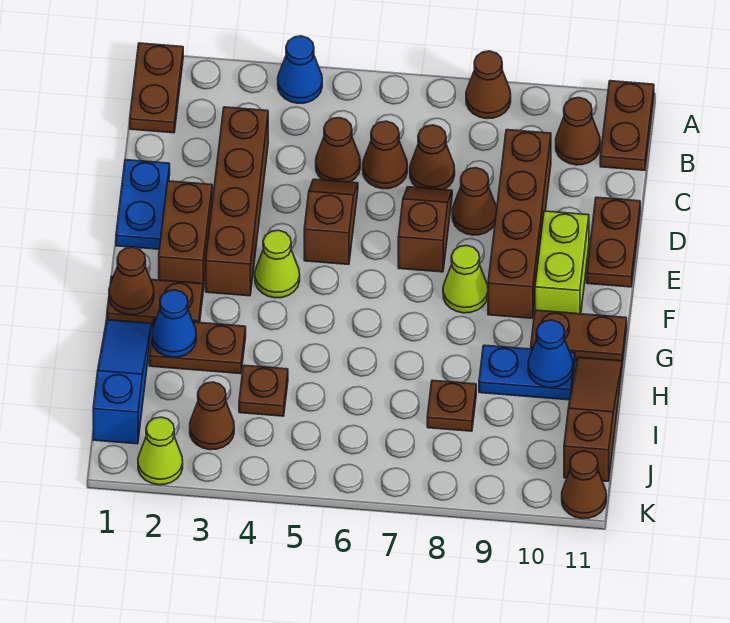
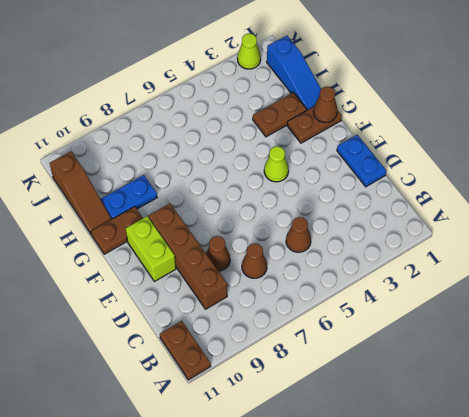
none -> brown plate A1:B1 level 1
none -> blue cone A4 level 1
none -> brown cone A8 level 1
none -> brown cone B10 level 1

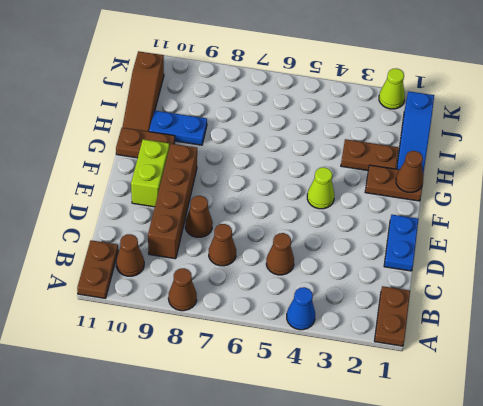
none -> brown brick C3:F3 level 1
none -> brown cone C6 level 1
none -> brown slope D5:E5 level 1 top E
none -> brown slope D7:E7 level 1 top E

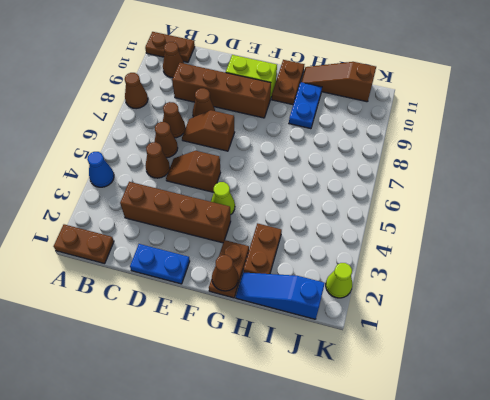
none -> brown plate D11:E11 level 1
none -> brown brick E2:F2 level 1
none -> lime cone F8 level 1
none -> brown plate I4 level 1

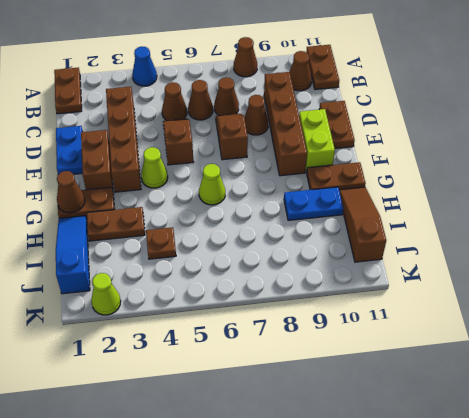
lime cone G6 level 1 -> lime cone F8 level 1
none -> brown plate I8 level 1
none -> brown cone J3 level 1
none -> brown cone K11 level 1
none -> blue cone H2 level 2

